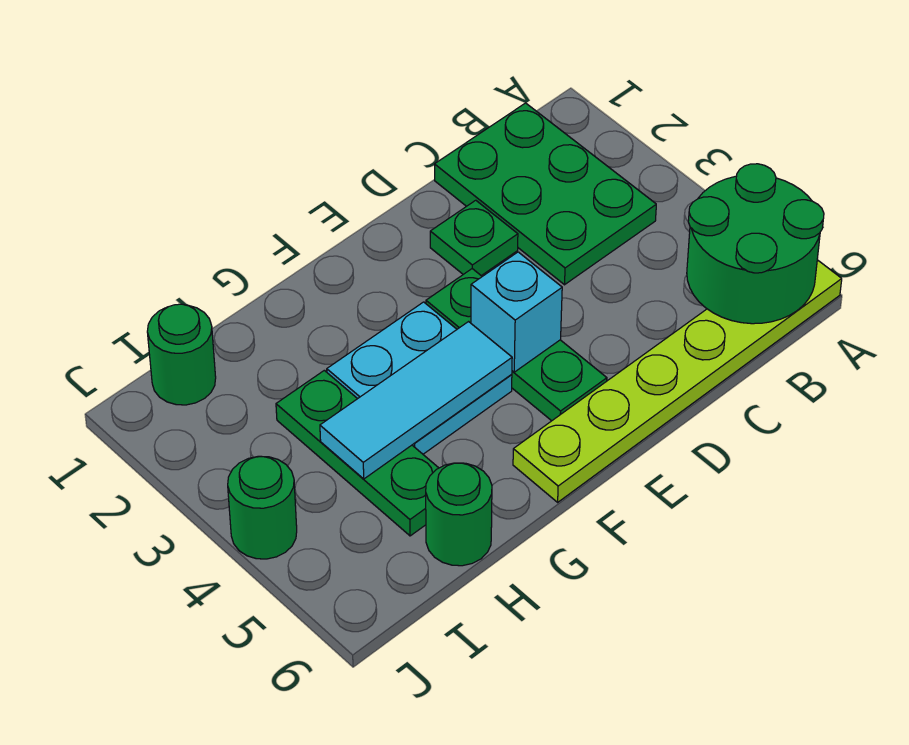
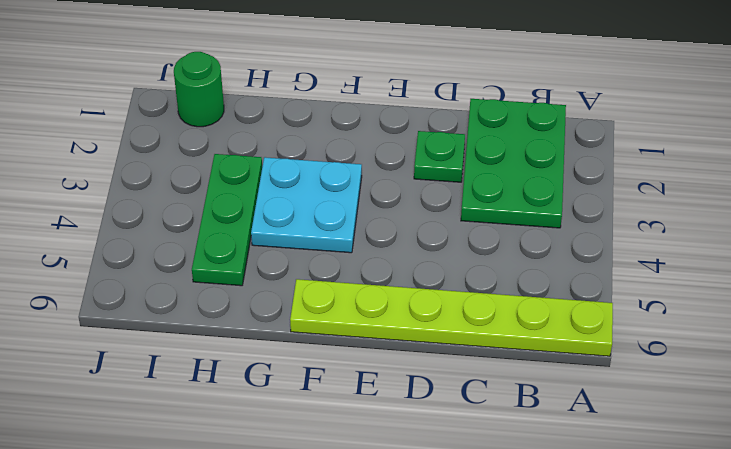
none -> green plate E3:E5 level 1
none -> green round brick H6 level 1
none -> green round brick J4 level 1

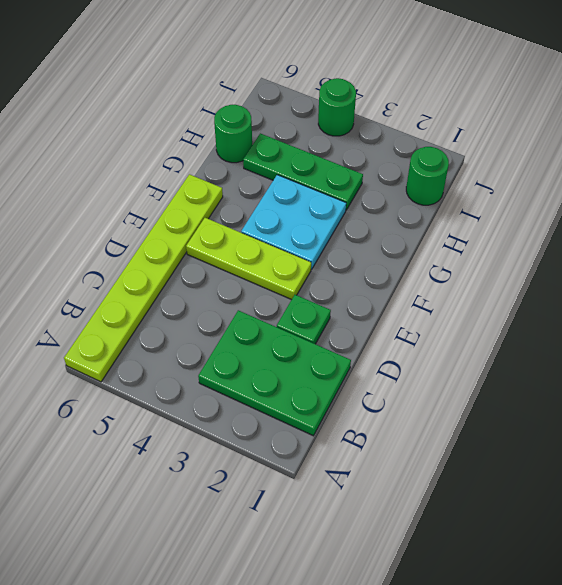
lime plate E3:E5 level 1 -> green plate E3:E5 level 1
none -> green round brick A5:B6 level 2
none -> cyan brick E4 level 2
none -> cyan tile F4:H4 level 2

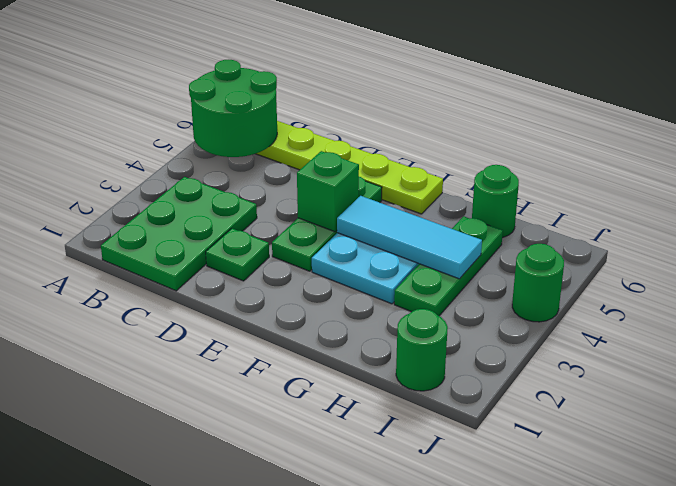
green brick E4 level 2 -> cyan brick E4 level 2

